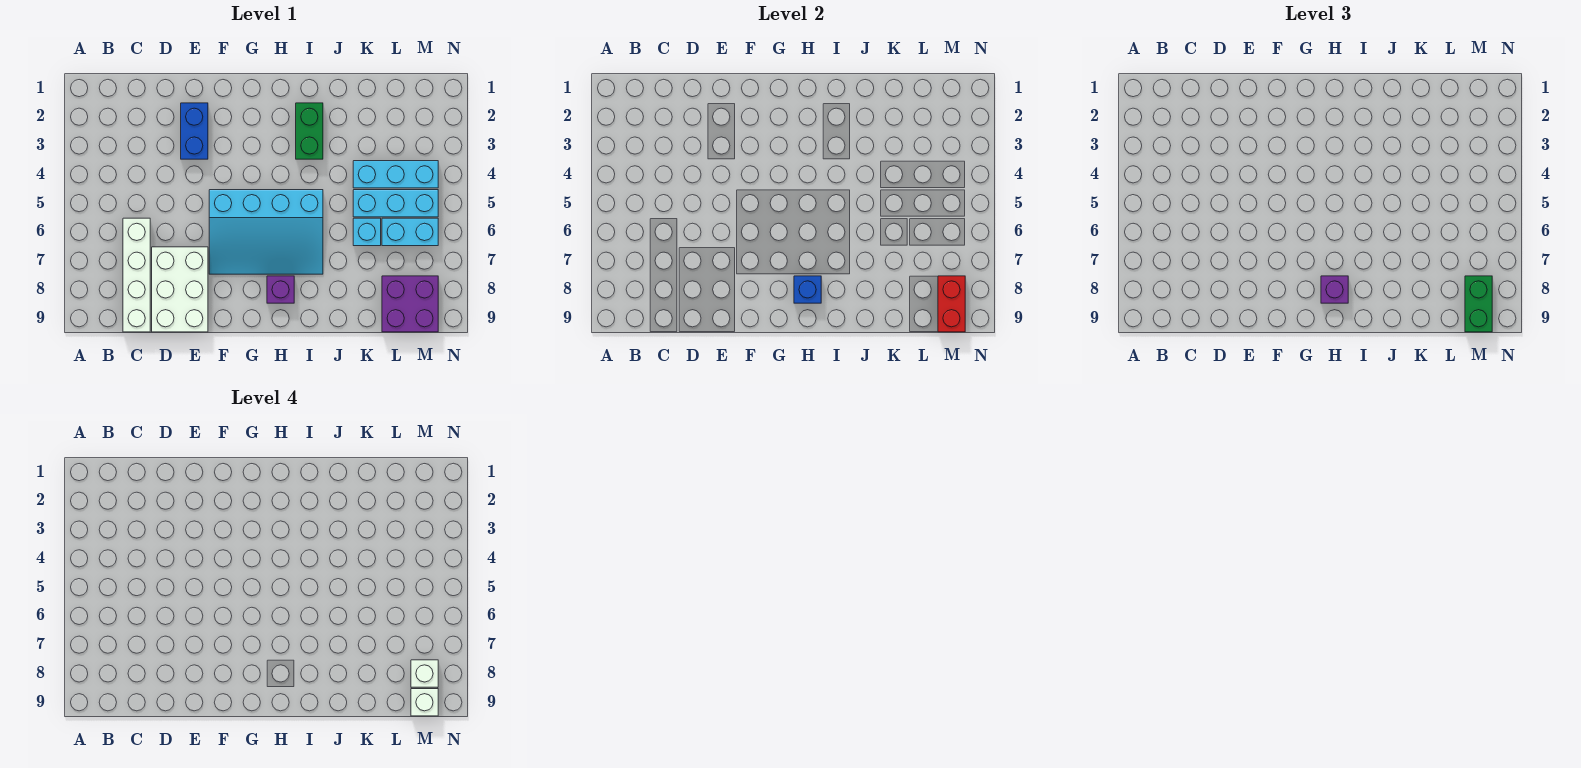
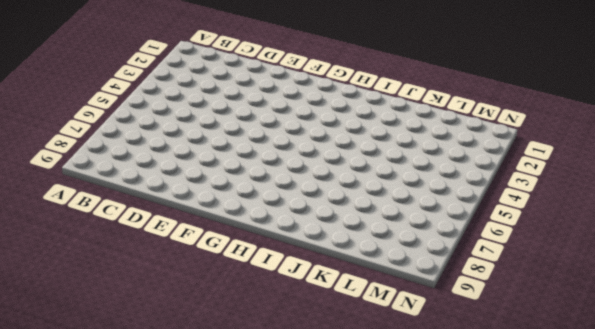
none -> white brick C6:C9 level 1
none -> white brick D7:E9 level 1
none -> blue brick E2:E3 level 1

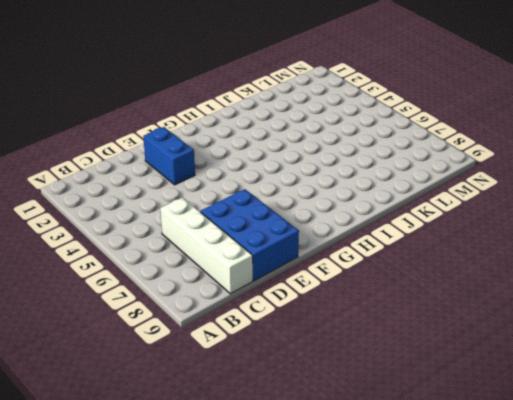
blue brick D7:E9 level 1 -> white brick D7:E9 level 1
none -> cyan slope F5:I7 level 1 top 5
none -> purple brick H8 level 1
none -> green brick I2:I3 level 1

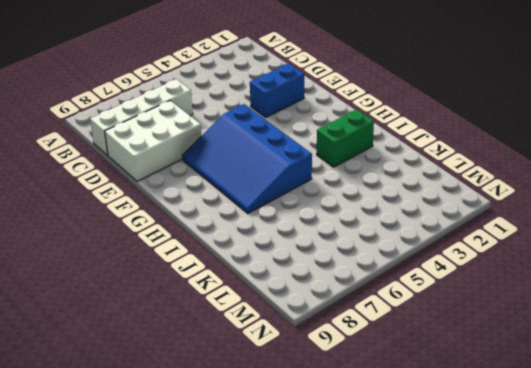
blue slope F5:I7 level 1 top 5 -> cyan slope F5:I7 level 1 top 5
none -> purple brick H8 level 1
none -> cyan brick K4:M4 level 1
none -> cyan brick K5:M5 level 1

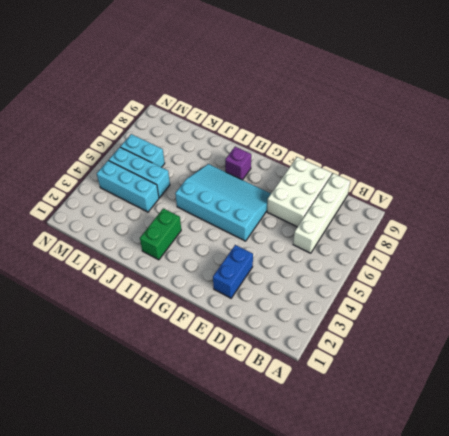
none -> cyan brick K6 level 1
none -> purple brick L8:M9 level 1
none -> blue brick H8 level 2

